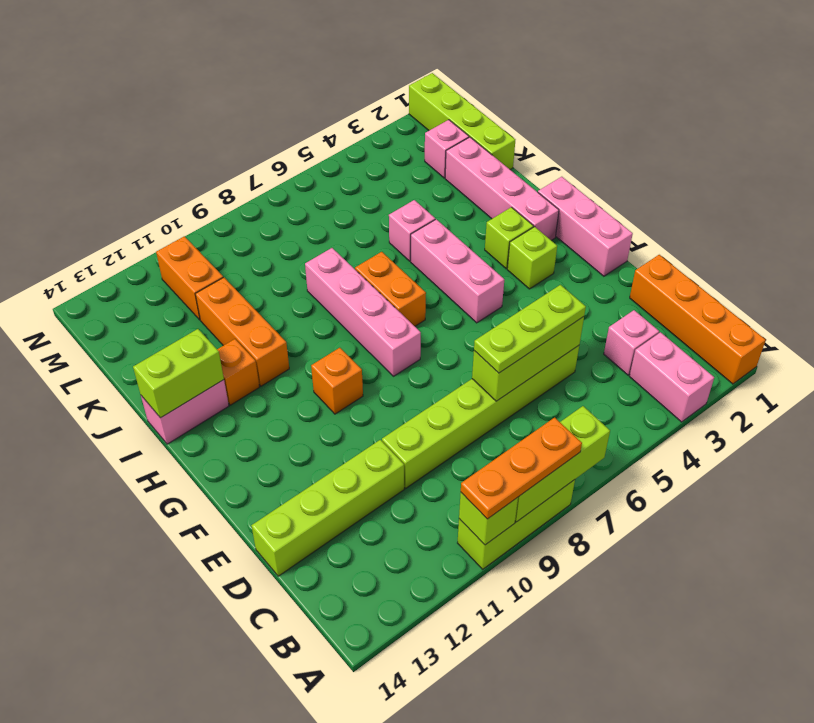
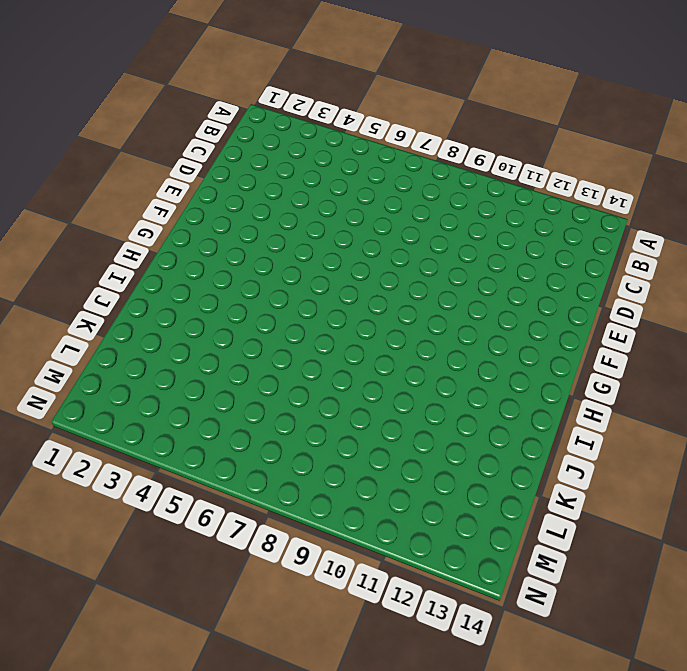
none -> orange brick A1:D1 level 1
none -> pink brick A3:B3 level 1
none -> lime brick A8:A10 level 1

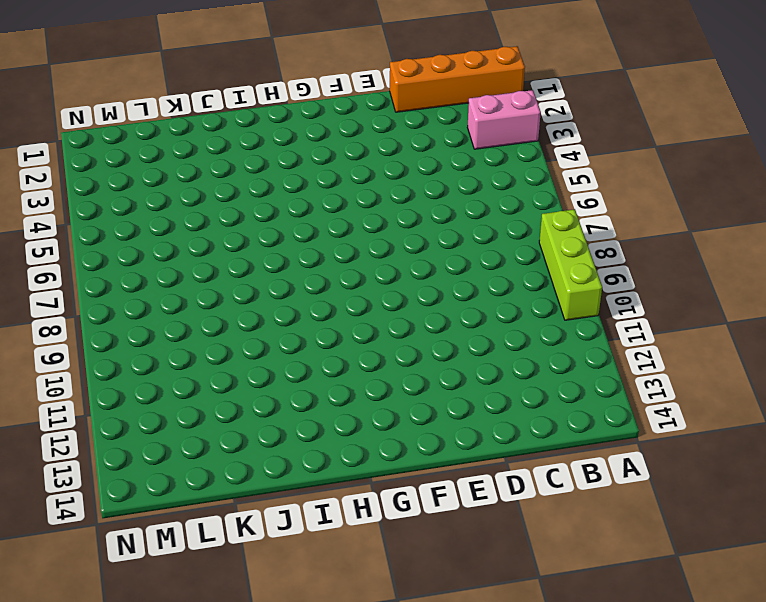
none -> pink brick C3 level 1
none -> lime brick D5:D10 level 1
none -> lime brick D11:D14 level 1

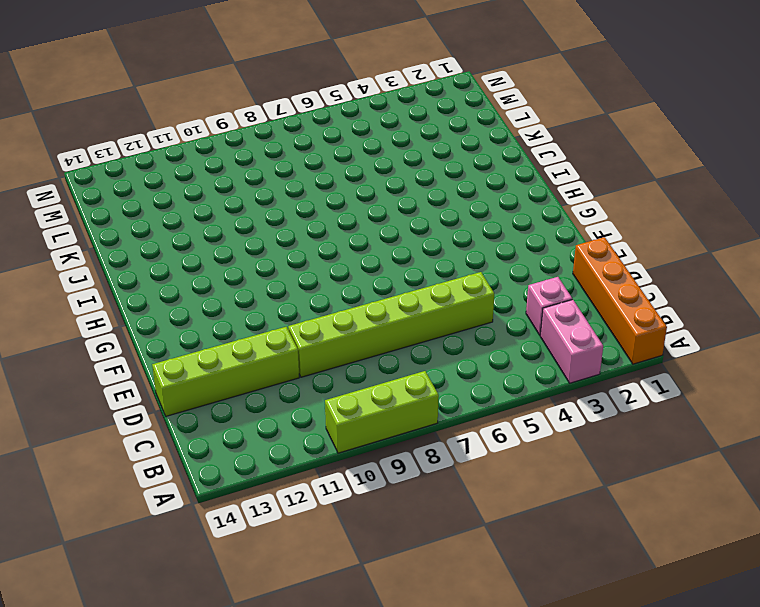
none -> pink brick F1:H1 level 1
none -> lime brick G3 level 1
none -> pink brick G5:I5 level 1

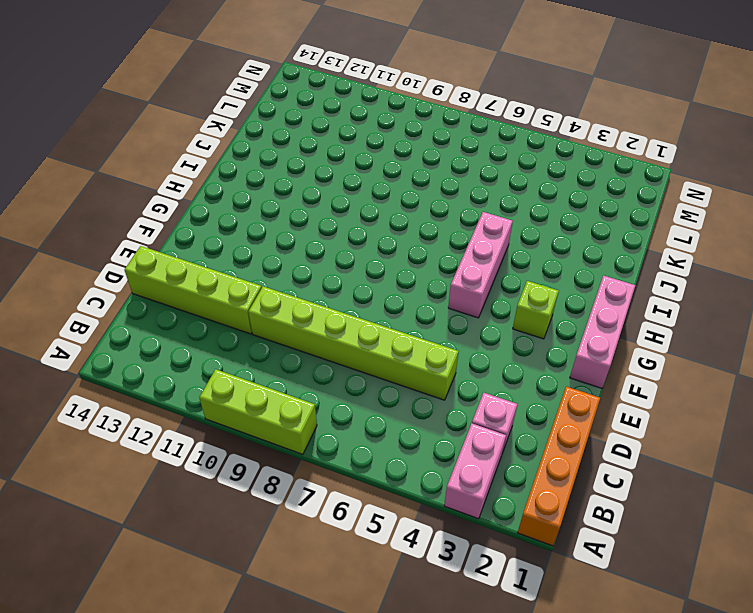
none -> pink brick G8:J8 level 1
none -> orange brick G10 level 1
none -> pink brick H2:K2 level 1

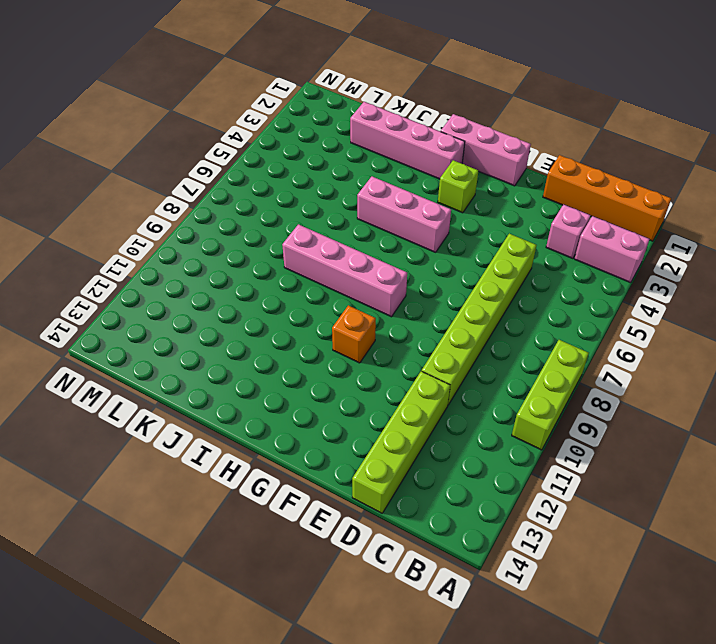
none -> lime brick H3 level 1
none -> orange brick H7:I7 level 1
none -> orange brick I11:K11 level 1

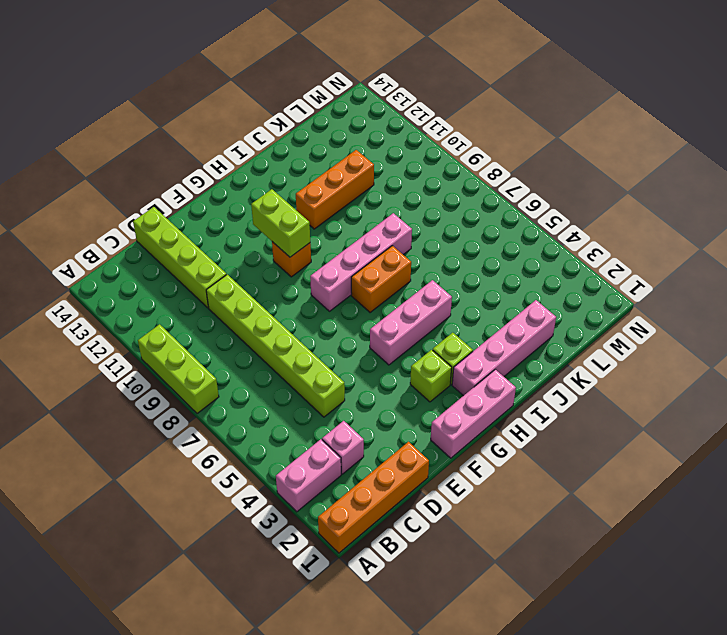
lime brick G10:G11 level 2 -> lime brick I13:I14 level 2
none -> orange brick I12 level 1
none -> pink brick I13:I14 level 1
none -> pink brick J5 level 1

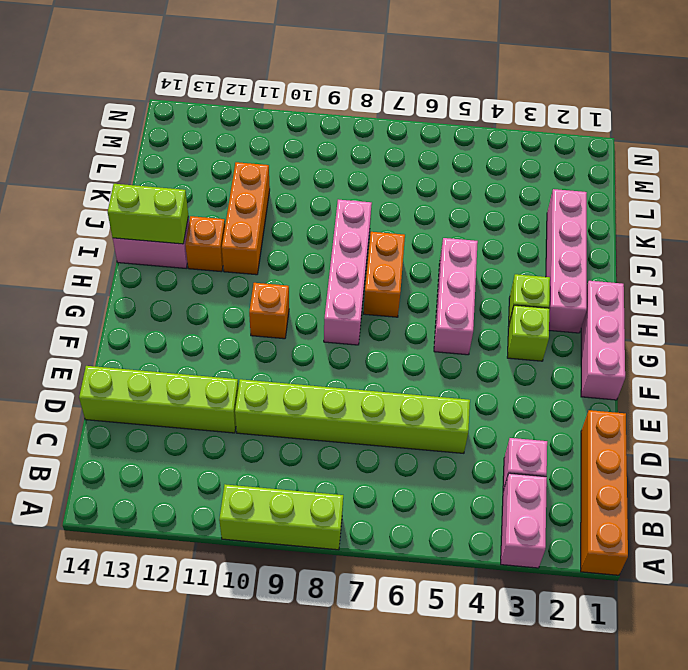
none -> pink brick J5 level 1
none -> lime brick K1:N1 level 1
none -> pink brick L2 level 1

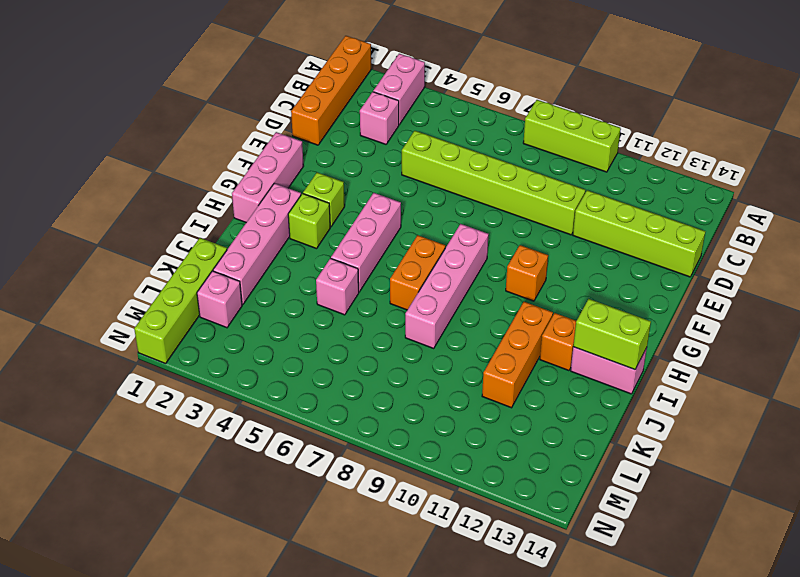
none -> orange brick L11:M11 level 1
none -> lime brick A7:A9 level 2
none -> lime brick A10 level 2

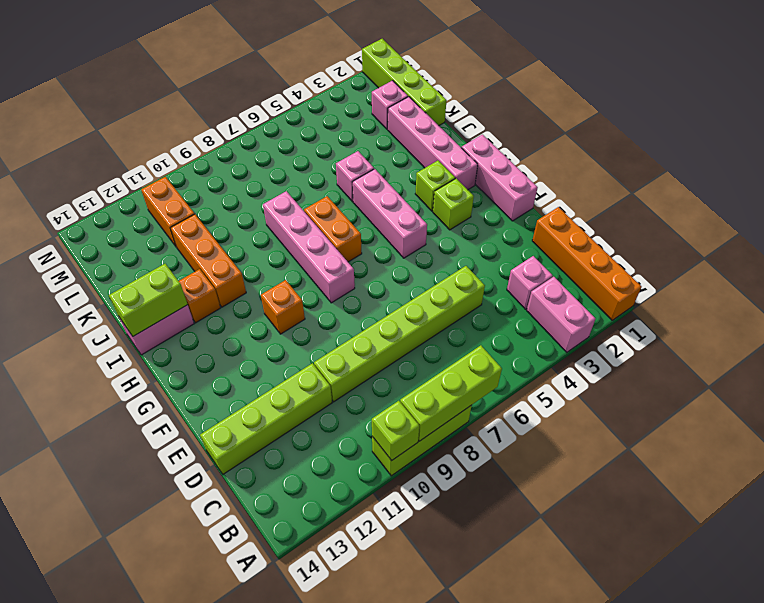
none -> lime brick D5:D7 level 2
none -> orange plate A8:A10 level 3
none -> lime plate D5:D7 level 3

